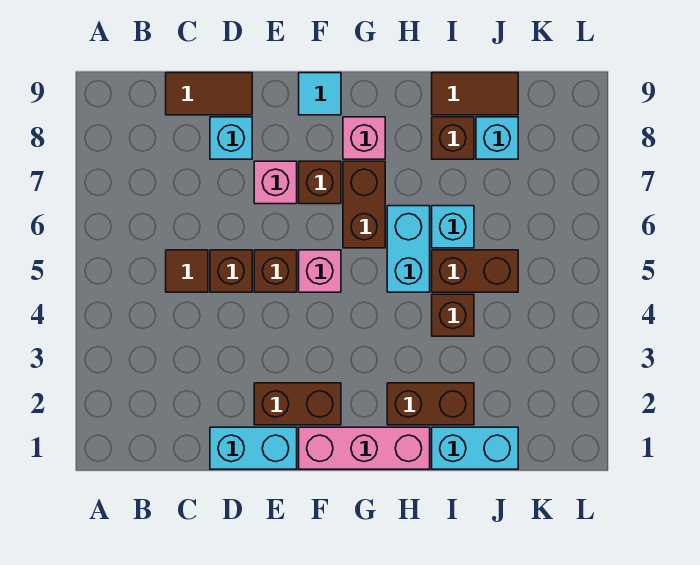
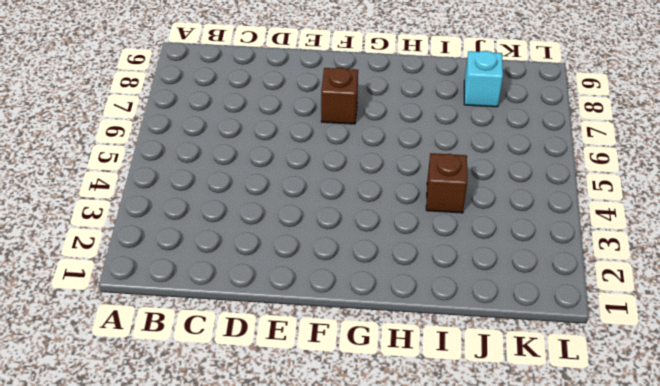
none -> brown tile C5 level 1
none -> brown tile C9:D9 level 1
none -> cyan brick D1:E1 level 1

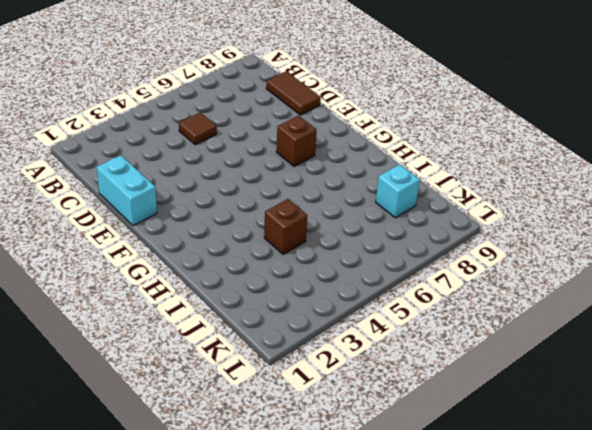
none -> brown brick D5 level 1
none -> cyan brick D8 level 1
none -> brown brick E2:F2 level 1

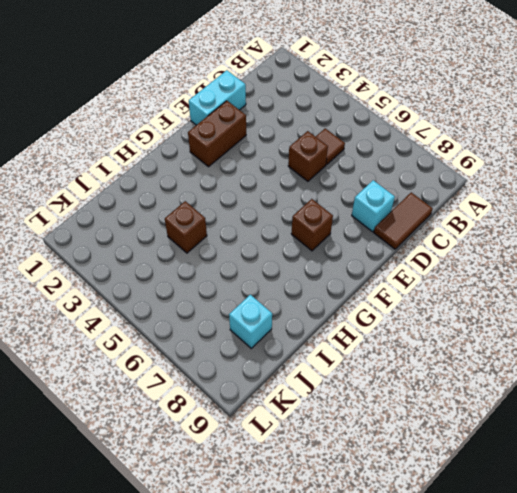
none -> brown brick E5 level 1
none -> pink brick E7 level 1
none -> pink brick F1:H1 level 1

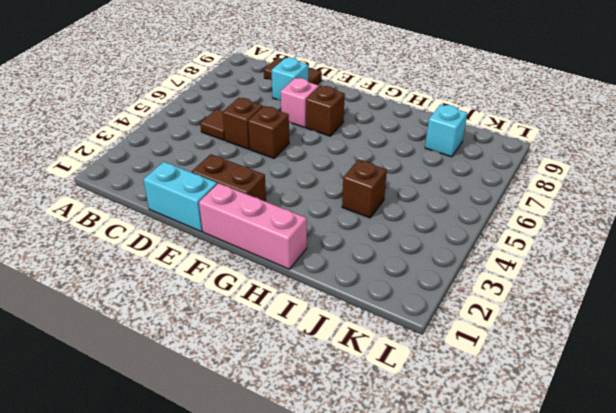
none -> pink brick F5 level 1
none -> cyan tile F9 level 1
none -> brown brick G6:G7 level 1

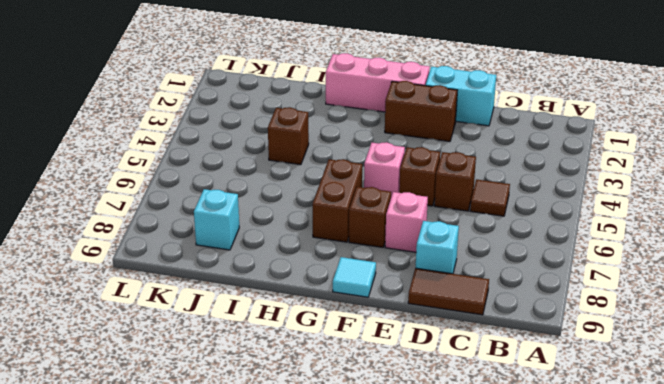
none -> pink brick G8 level 1
none -> brown brick H2:I2 level 1
none -> cyan brick H5:H6 level 1

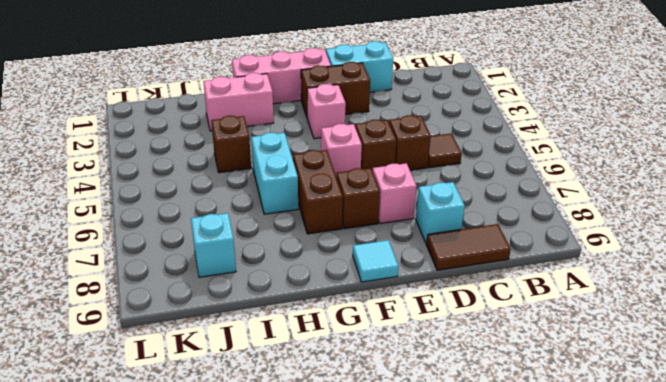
pink brick F3 level 1 -> pink brick G8 level 1
pink brick H2:I2 level 1 -> brown brick H2:I2 level 1
none -> cyan brick I1:J1 level 1
none -> brown brick I5:J5 level 1
none -> cyan brick I6 level 1

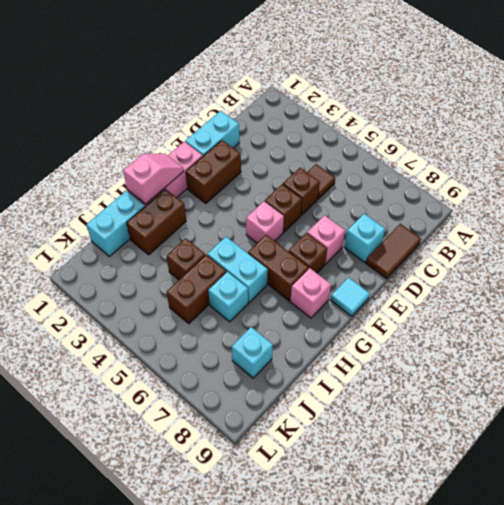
pink slope G1:H1 level 2 top H -> none
none -> brown brick I8 level 1
none -> brown tile I9:J9 level 1

